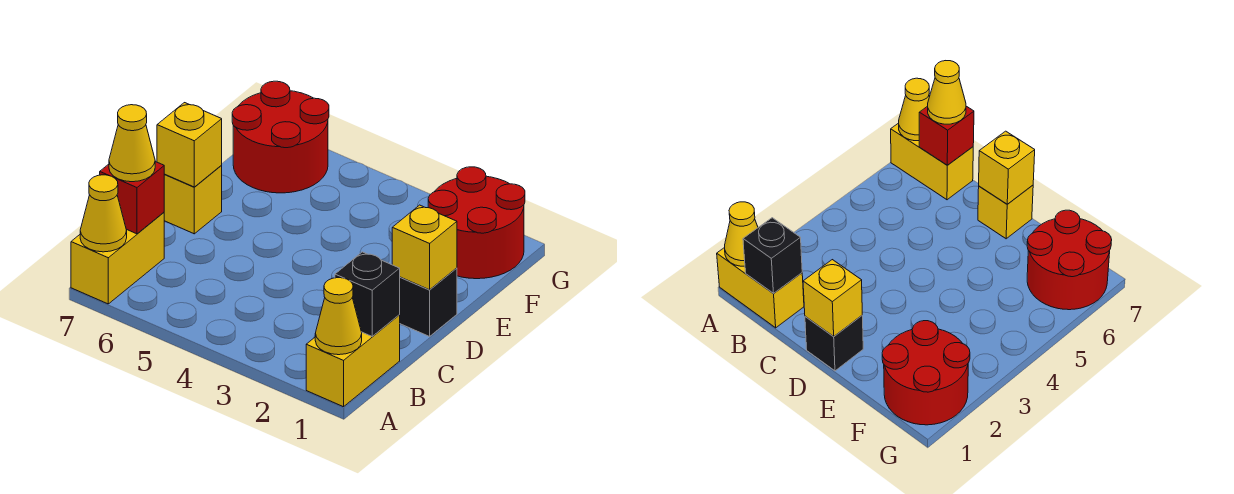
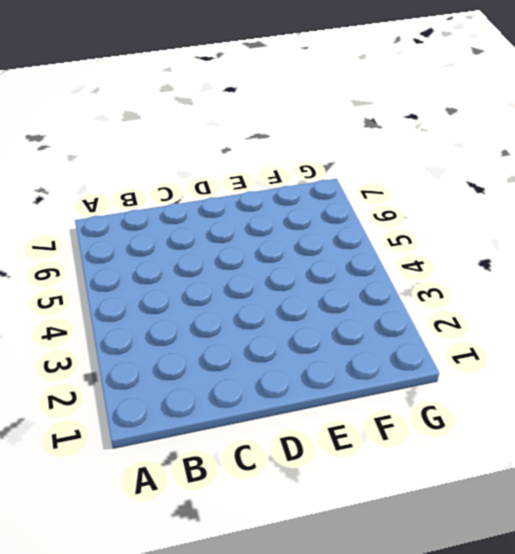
none -> yellow brick A1:B1 level 1
none -> yellow brick A7:B7 level 1
none -> black brick D1 level 1

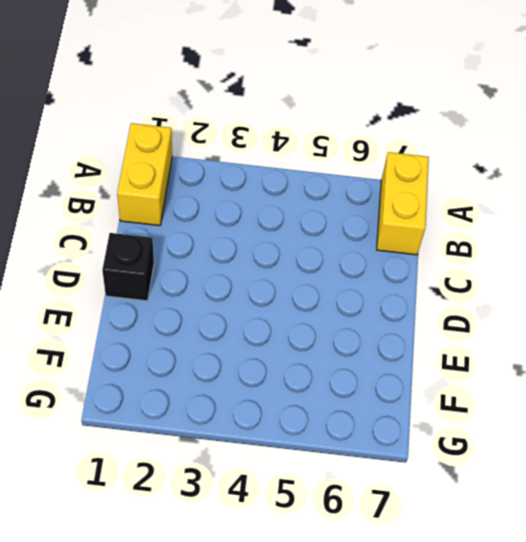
none -> yellow brick D7 level 1
none -> red round brick F1:G2 level 1
none -> red round brick F6:G7 level 1

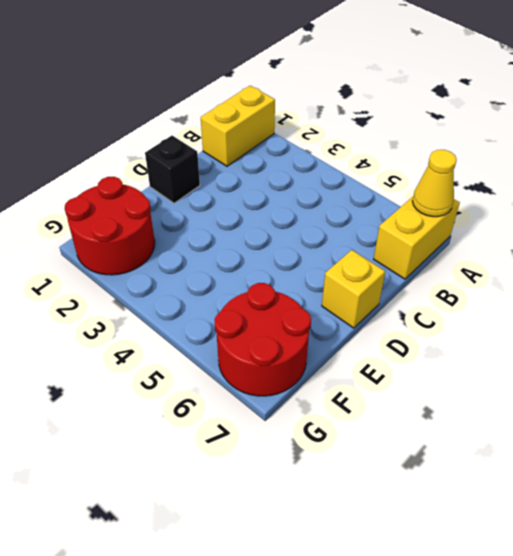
none -> yellow cone A1 level 2
none -> black brick B1 level 2
none -> red brick B7 level 2

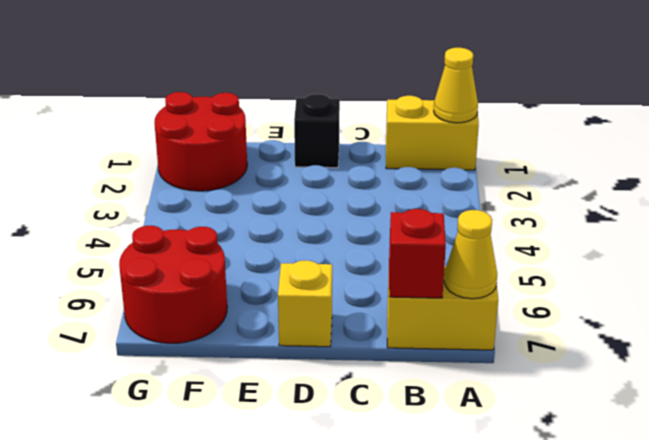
none -> black brick B1 level 2
none -> yellow brick D1 level 2
none -> yellow brick D7 level 2

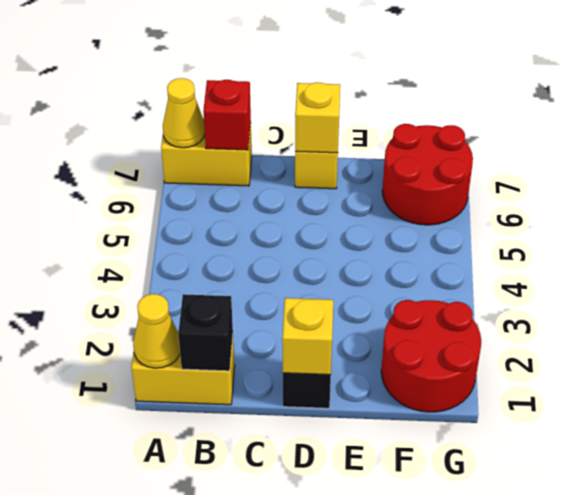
none -> yellow cone B7 level 3

